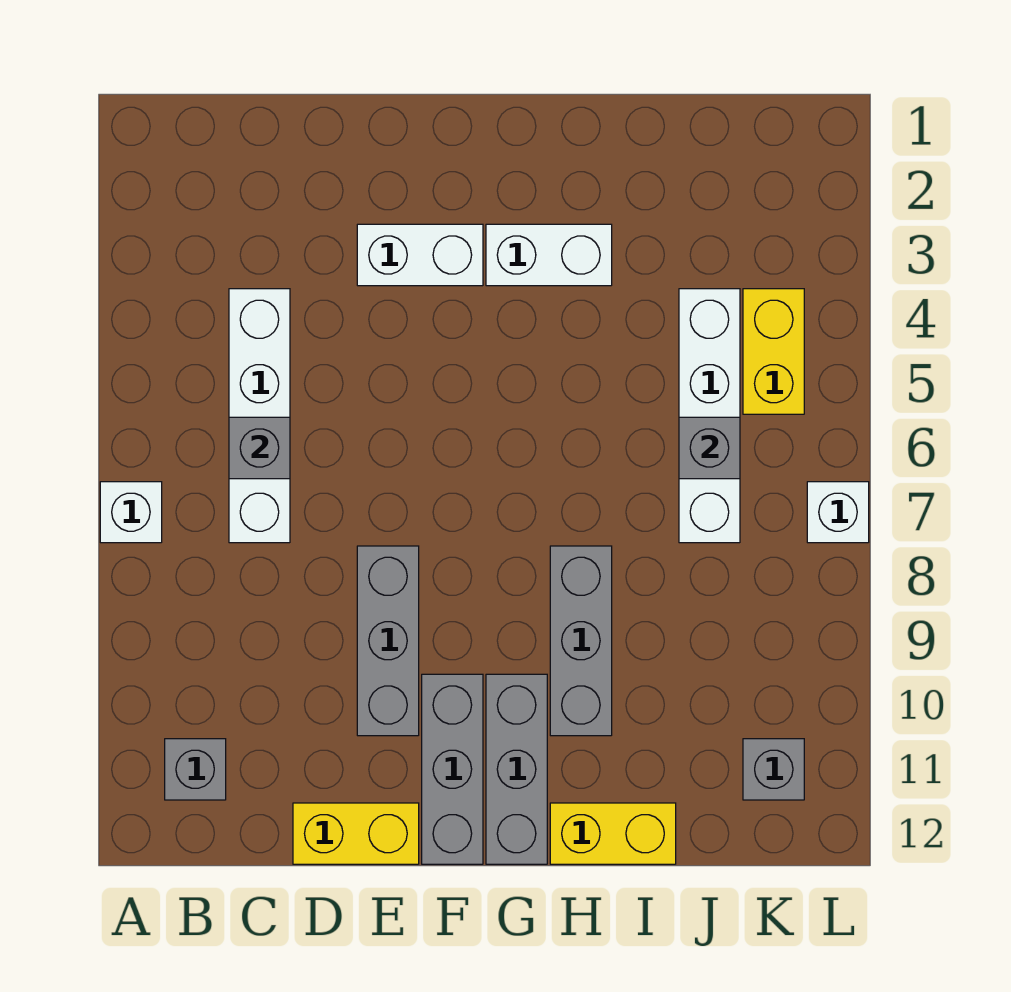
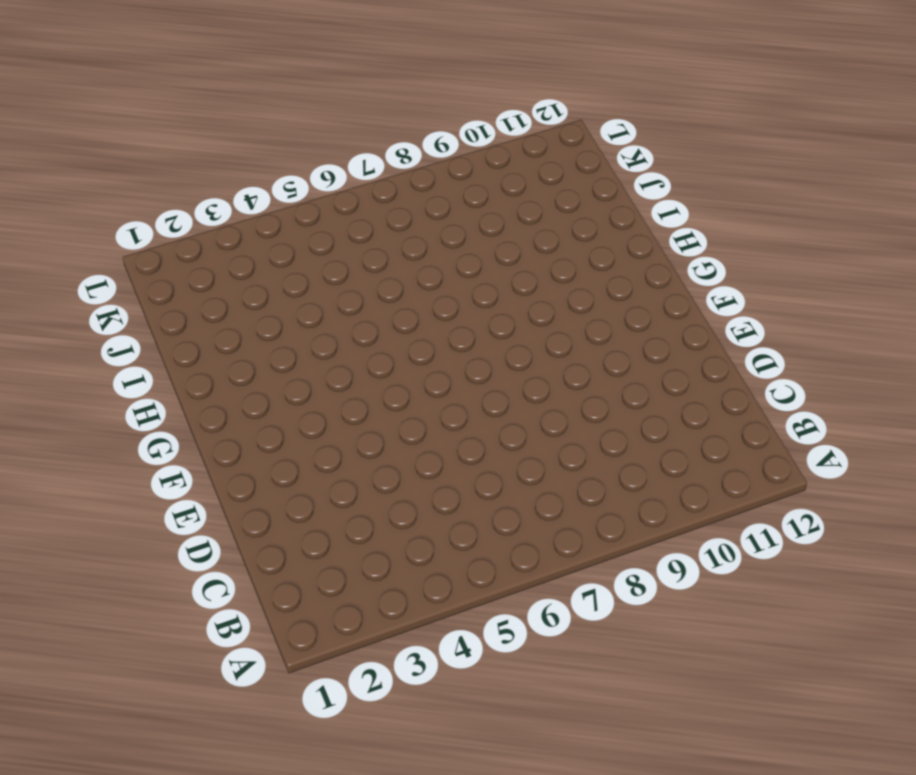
none -> white brick A7 level 1
none -> grey brick B11 level 1
none -> white brick C4:C7 level 1

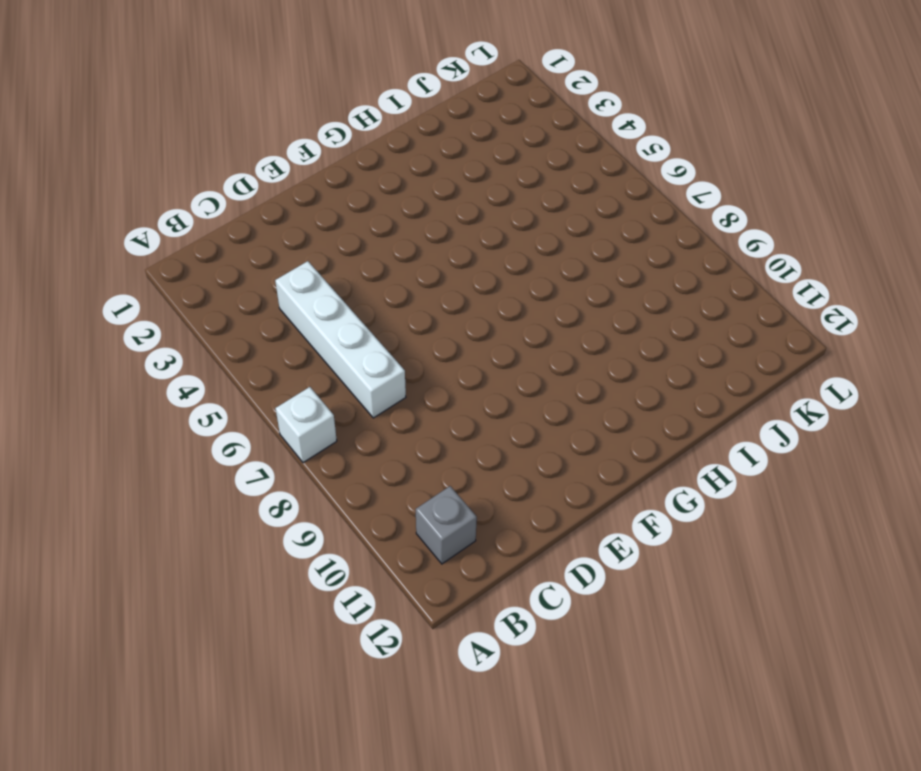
none -> yellow brick D12:E12 level 1
none -> white brick E3:F3 level 1
none -> grey brick E8:E10 level 1

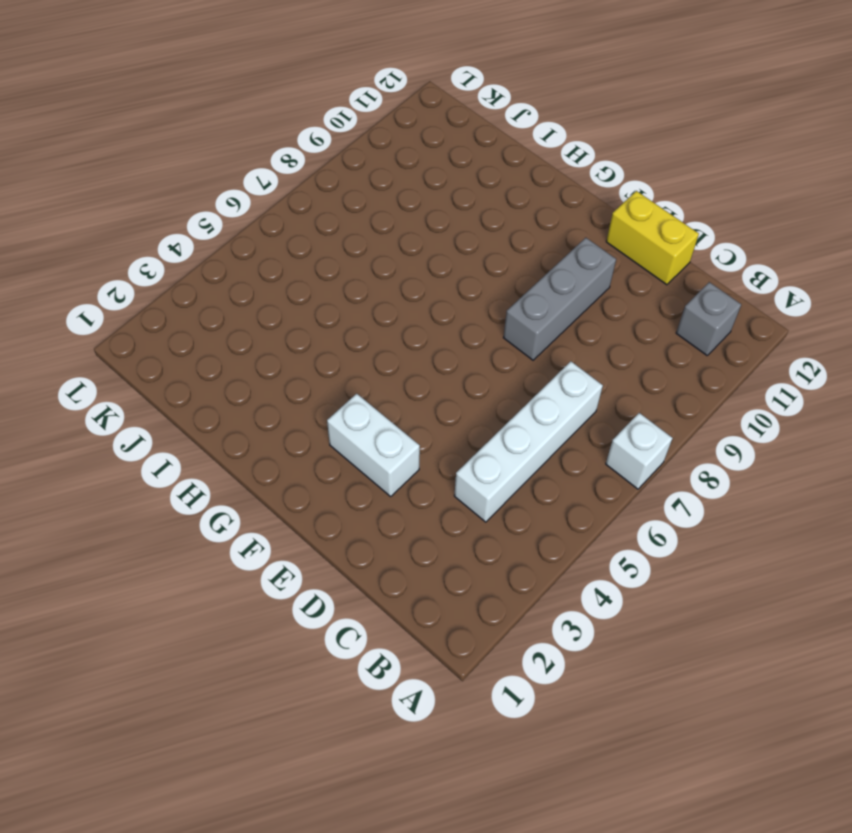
none -> grey brick F10:F12 level 1
none -> white brick G3:H3 level 1
none -> grey brick G10:G12 level 1

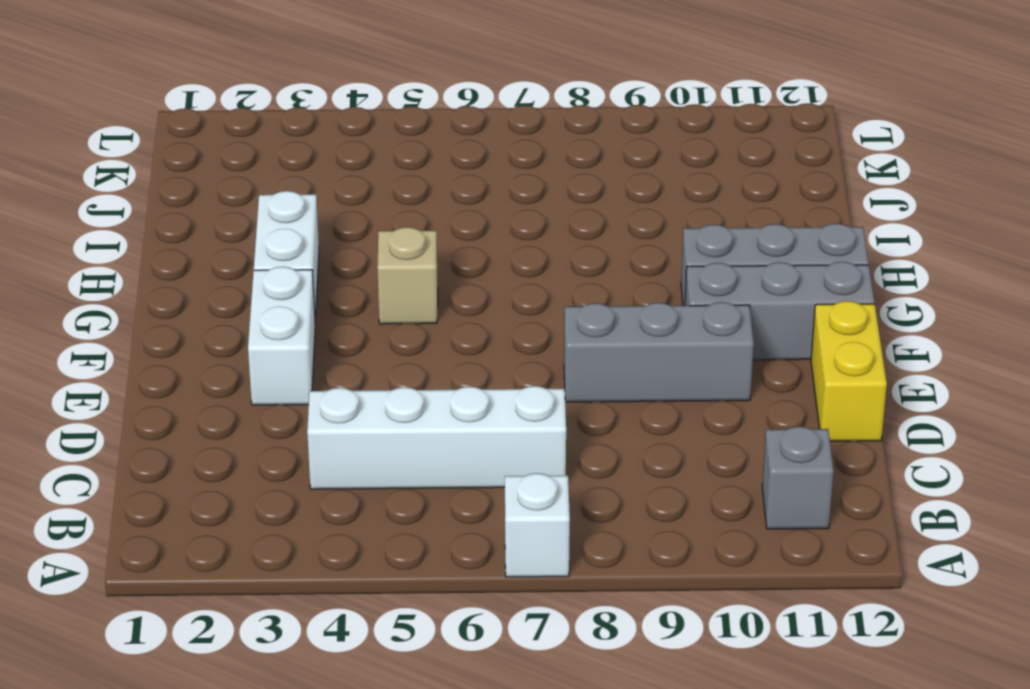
tan brick G5 level 1 -> none
none -> grey brick H8:H10 level 1
none -> yellow brick H12:I12 level 1
none -> white brick J4:J7 level 1

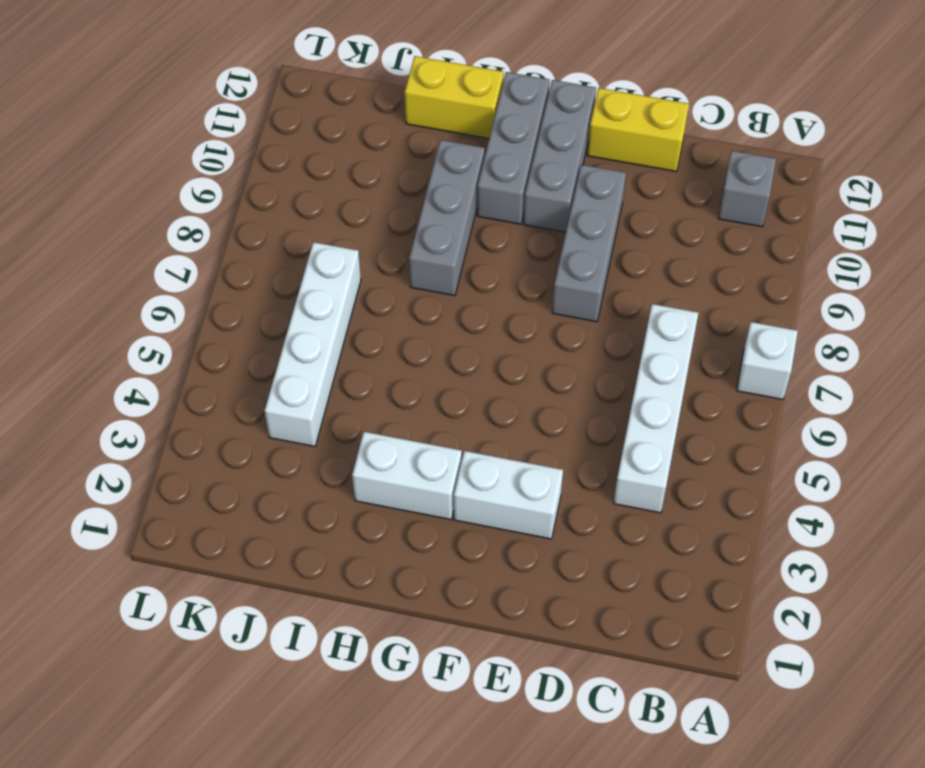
none -> yellow brick K4:K5 level 1
none -> grey brick K11 level 1
none -> white brick L7 level 1

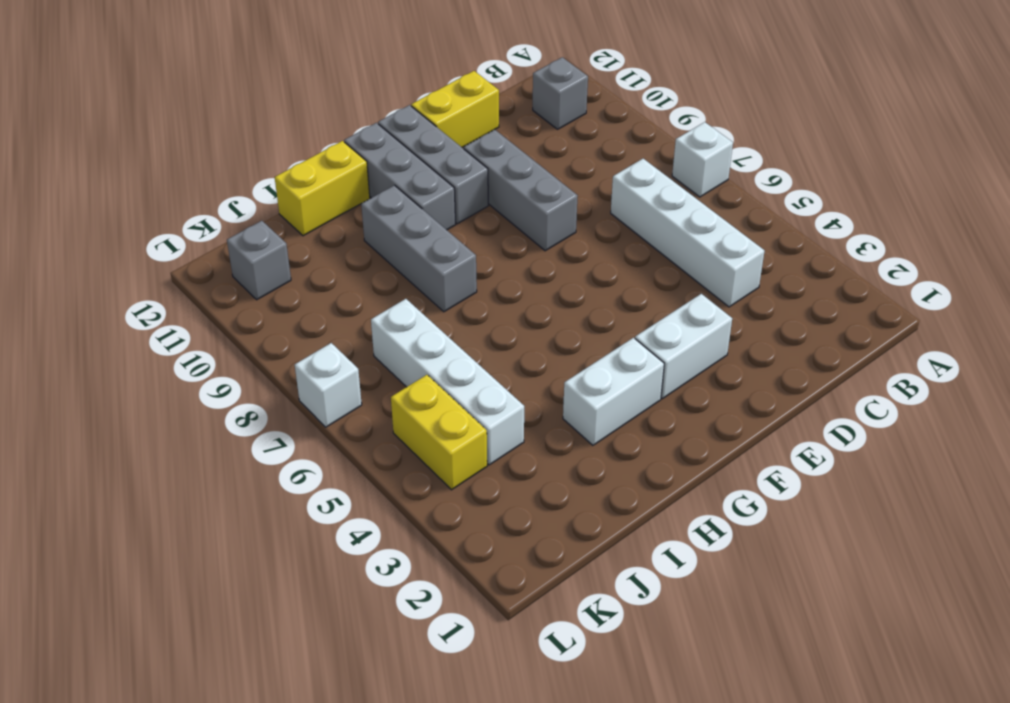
none -> grey brick C6 level 2
none -> grey brick J6 level 2

